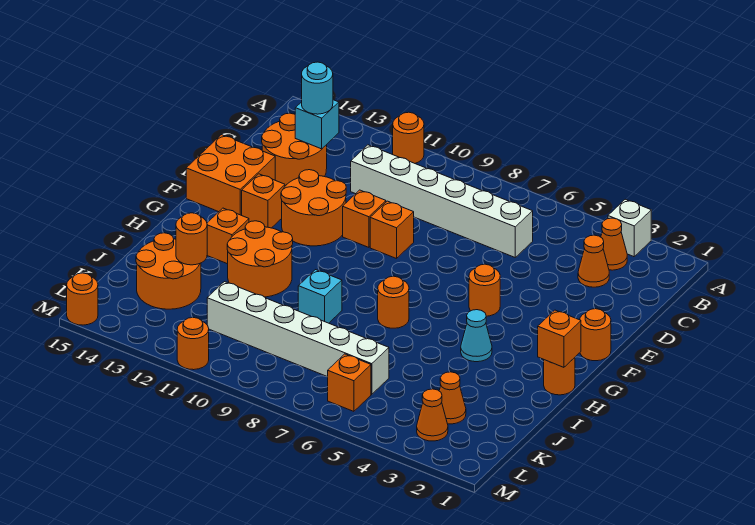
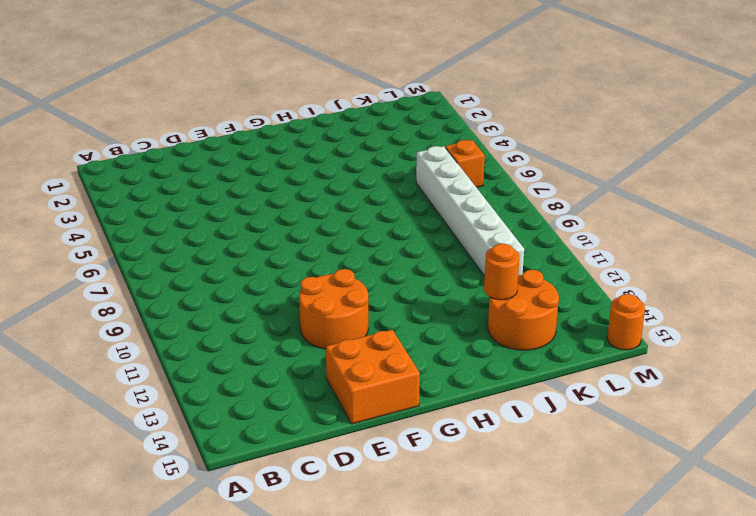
none -> white brick A3 level 1
none -> orange round brick A11 level 1
none -> orange cone B3 level 1
none -> orange cone C3 level 1

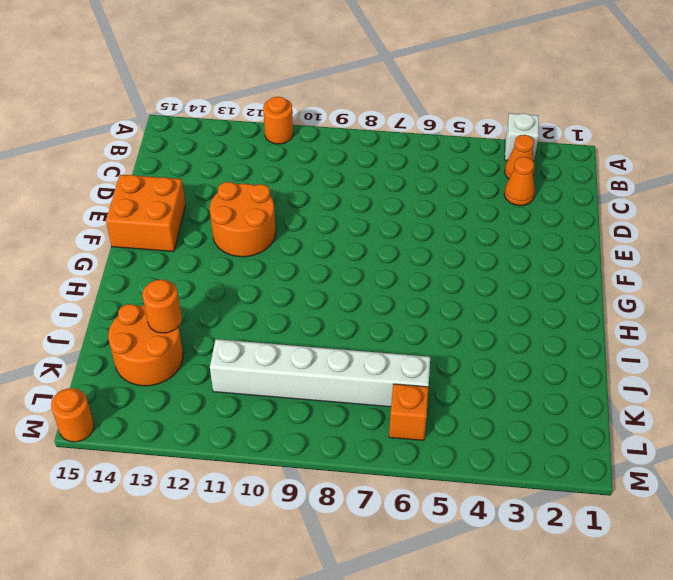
none -> white brick C6:C11 level 1
none -> orange round brick C13:D14 level 1
none -> orange brick E9 level 1
none -> orange brick E10 level 1

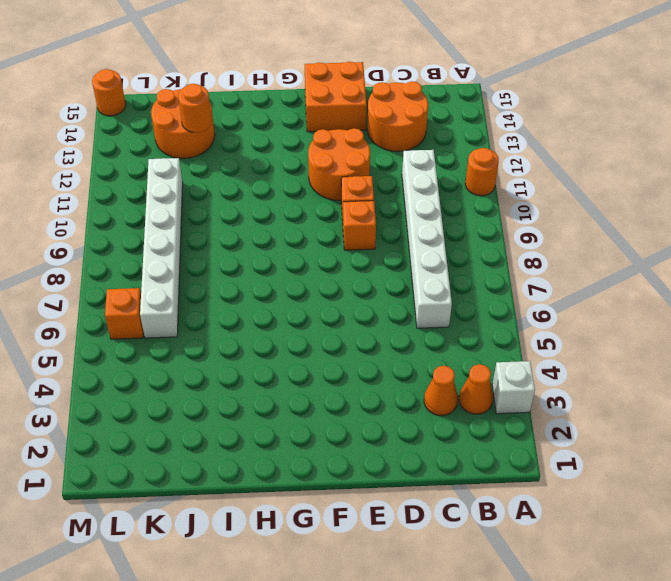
none -> orange round brick F1 level 1
none -> orange round brick F5 level 1
none -> orange brick F13 level 1
none -> orange round brick H1 level 1

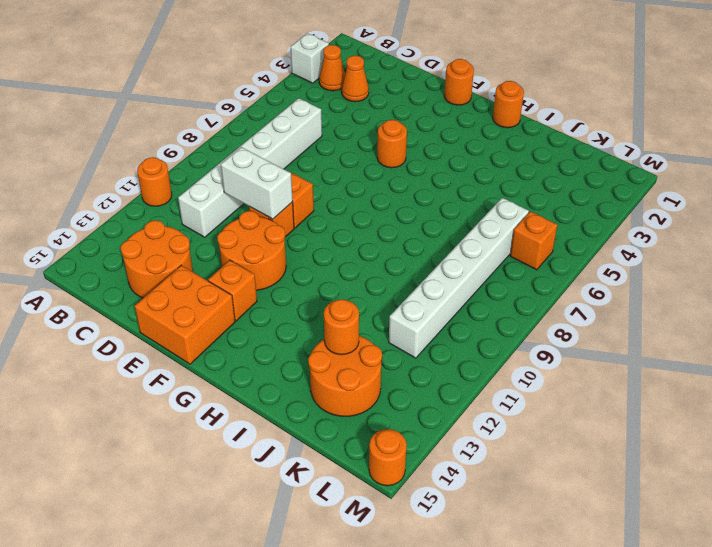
white brick D10:E10 level 2 -> none
none -> cyan cone H4 level 1
none -> orange round brick H7 level 1
none -> orange round brick H11:I12 level 1
none -> orange brick H13 level 1

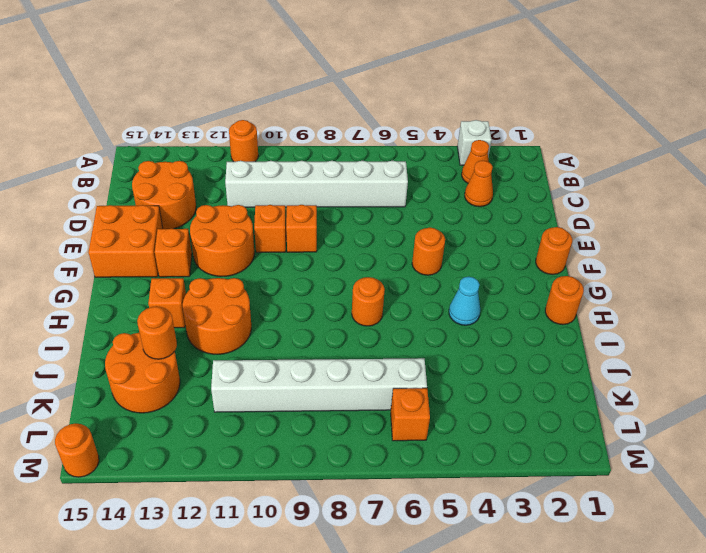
none -> cyan brick I9 level 1
none -> orange cone K3 level 1
none -> orange cone L3 level 1
none -> orange round brick M11 level 1

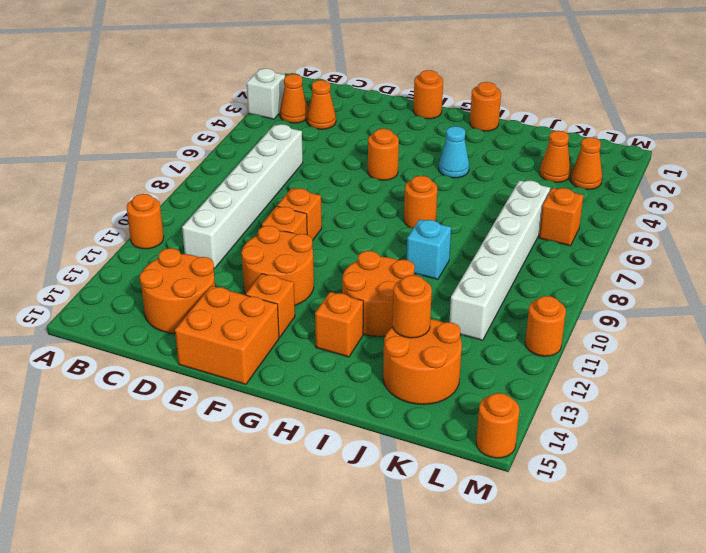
none -> cyan brick C13 level 2
none -> orange brick H1 level 2
none -> cyan round brick C13 level 3

